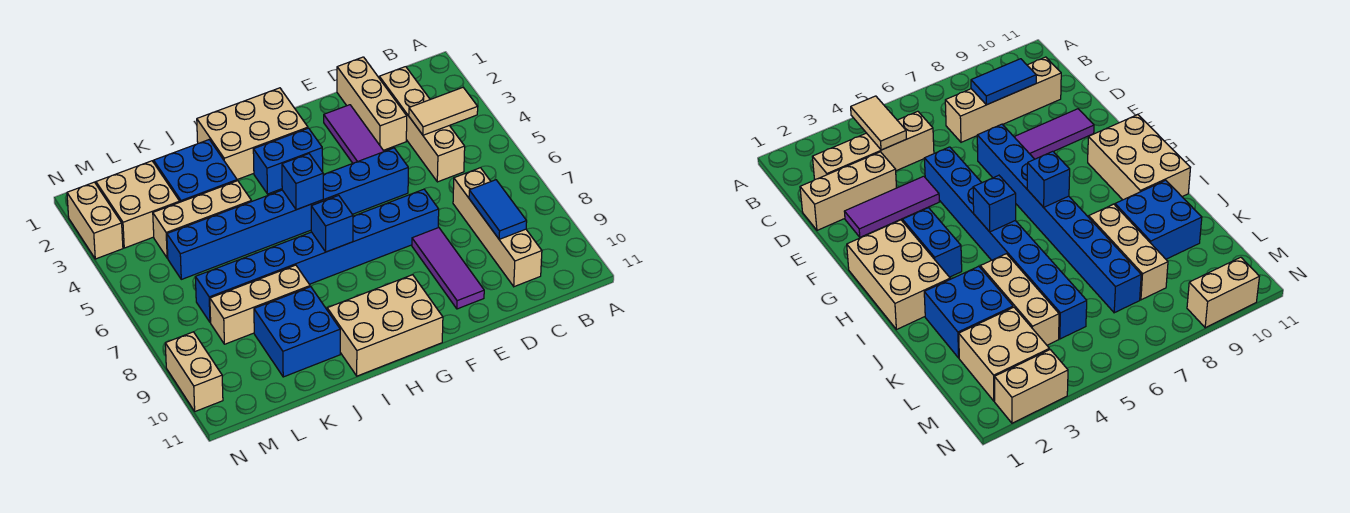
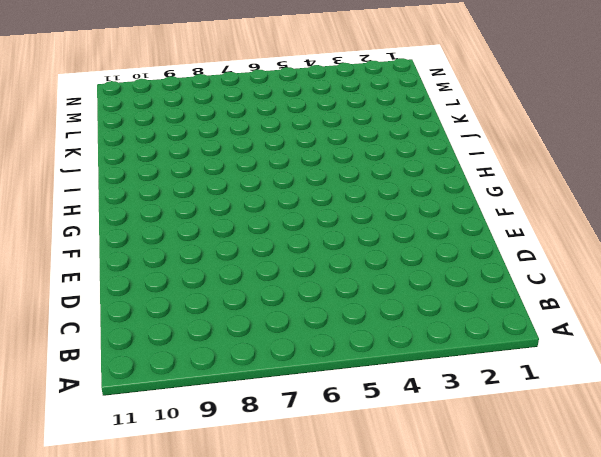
none -> tan brick C2:C5 level 1
none -> tan brick C7:C10 level 1
none -> tan brick D1:D3 level 1

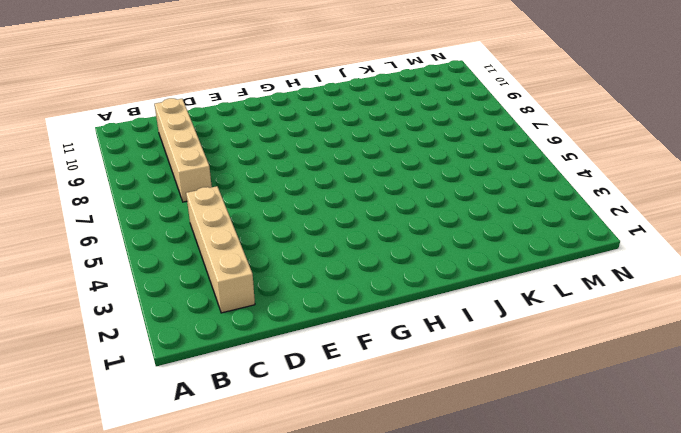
none -> tan brick D1:D3 level 1
none -> purple tile E2:E4 level 1
none -> blue brick E5:L5 level 1

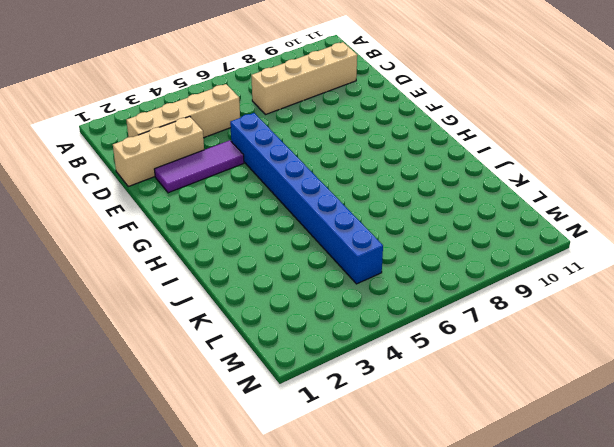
none -> blue brick E7:L7 level 1
none -> purple tile E8:E10 level 1
none -> tan brick G1:I2 level 1

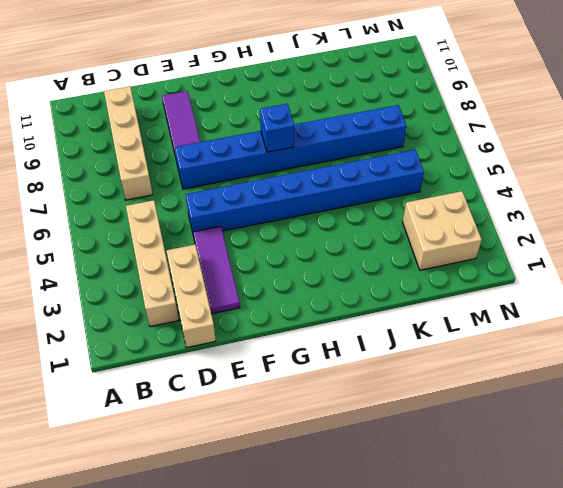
none -> tan brick G1:I2 level 1
none -> blue brick G3:H3 level 1
none -> tan brick G10:I11 level 1

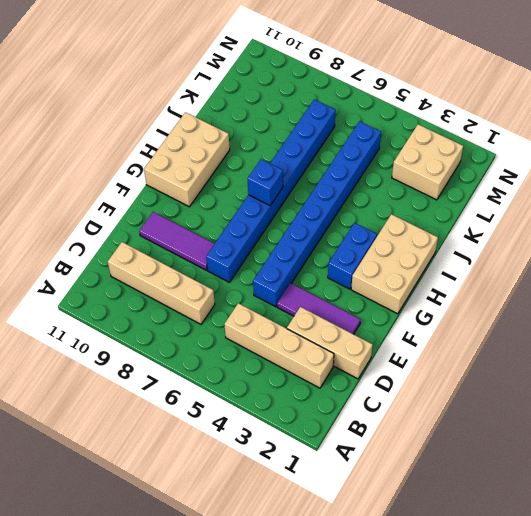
none -> blue brick J2:K3 level 1
none -> tan brick J4:L4 level 1
none -> tan brick J8:L8 level 1

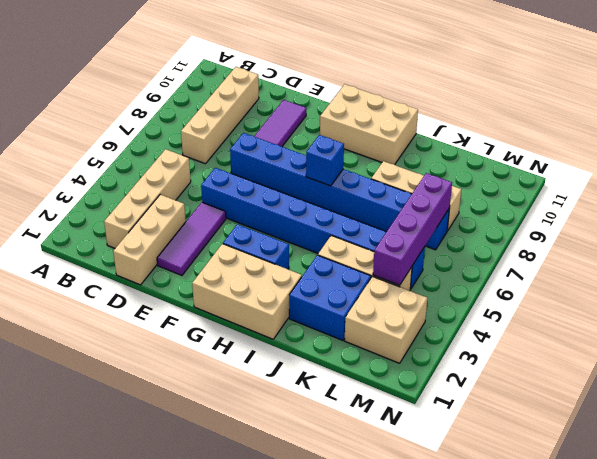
purple brick L4:L7 level 2 -> none
none -> blue brick J9:K10 level 1
none -> tan brick N2:N3 level 1
none -> tan brick N9:N10 level 1

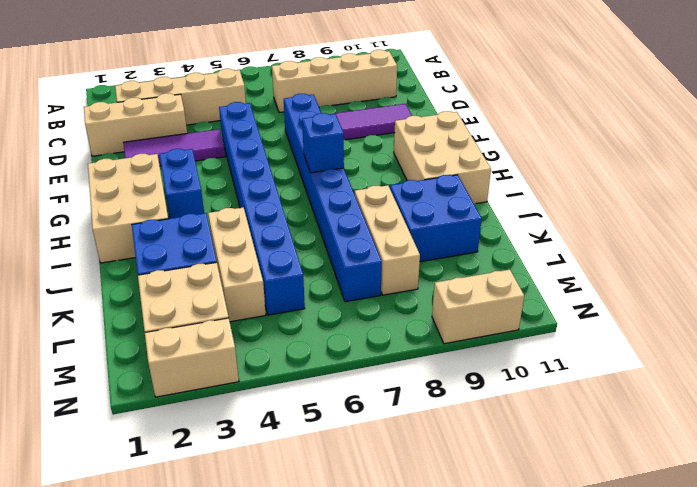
none -> tan tile B4:C4 level 2
none -> blue tile C8:C9 level 2
none -> blue brick H5 level 2

